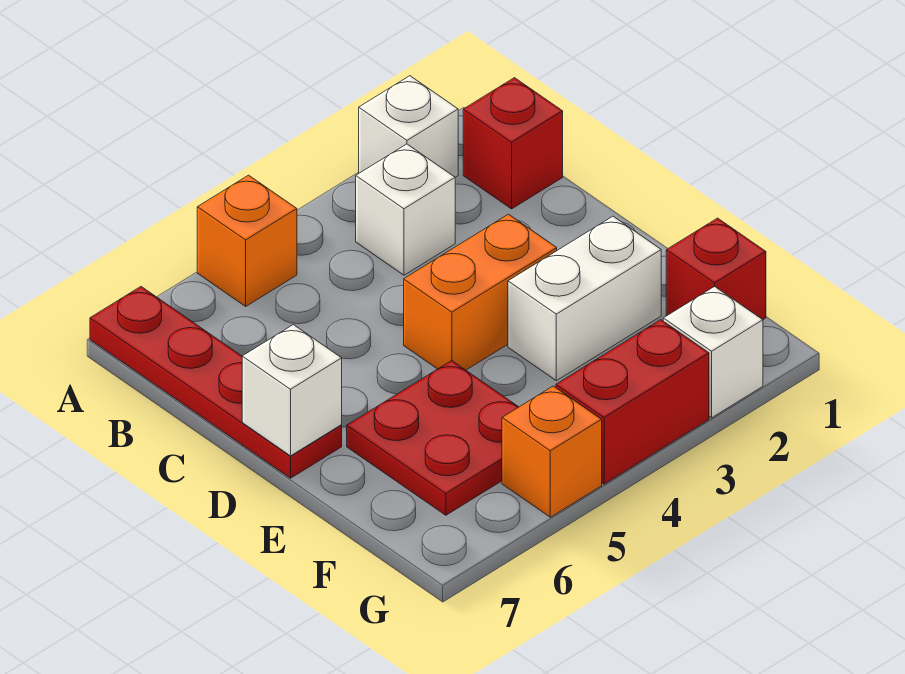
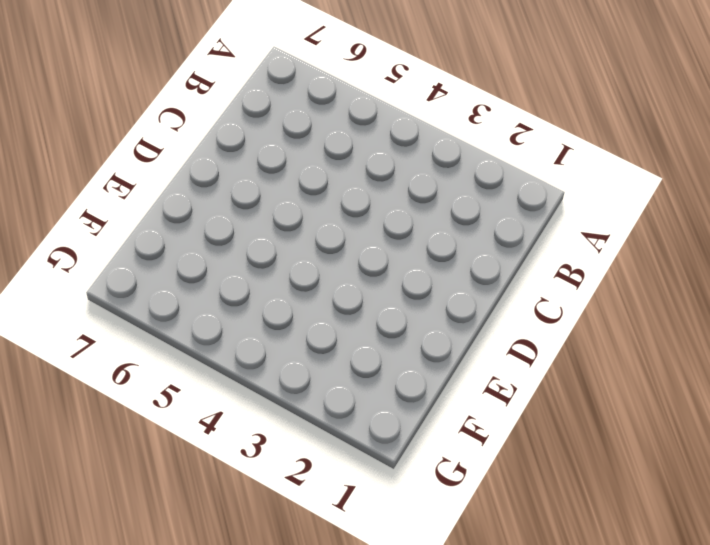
none -> white brick A2 level 1
none -> orange brick A5 level 1
none -> red plate A7:D7 level 1

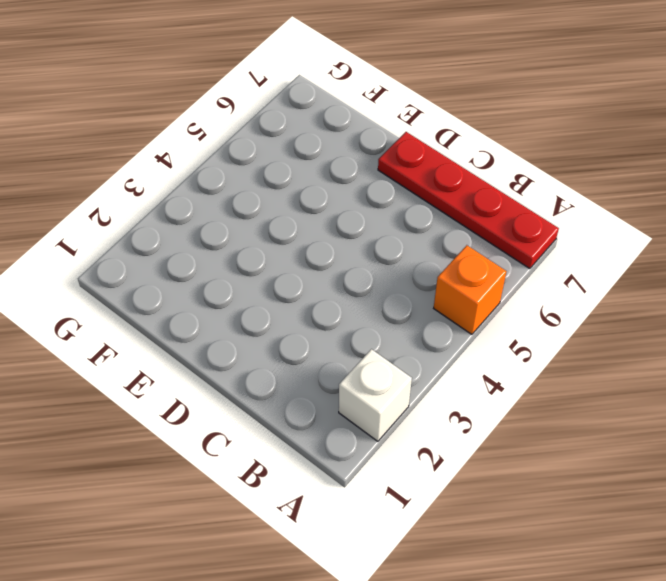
none -> red brick B1 level 1
none -> white brick B3 level 1
none -> orange brick D3:D4 level 1

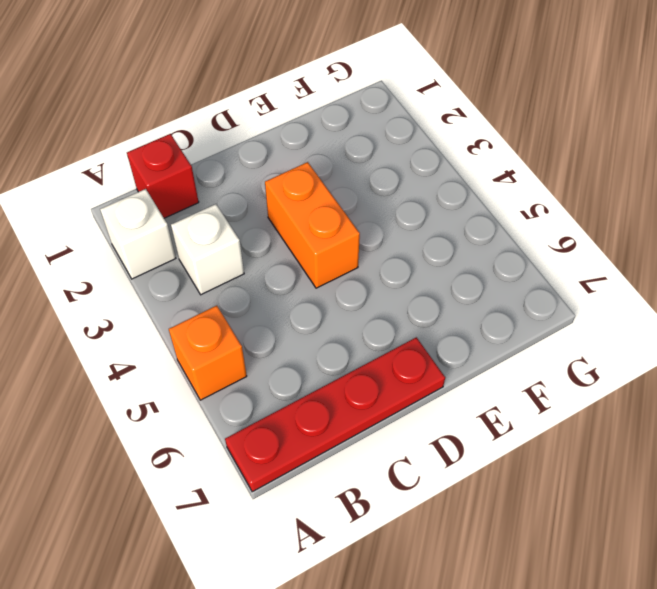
none -> white brick E2:E3 level 1
none -> red plate E5:F6 level 1
none -> red brick F1 level 1

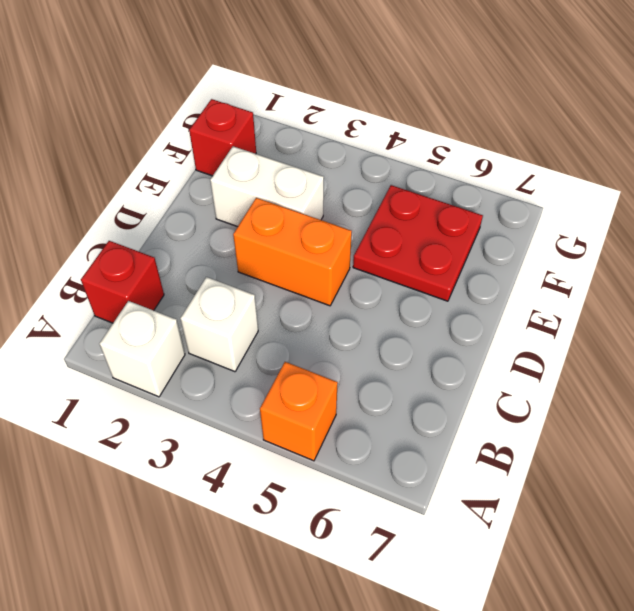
none -> red plate A7:D7 level 1
none -> white brick G2 level 1
none -> red brick G3:G4 level 1

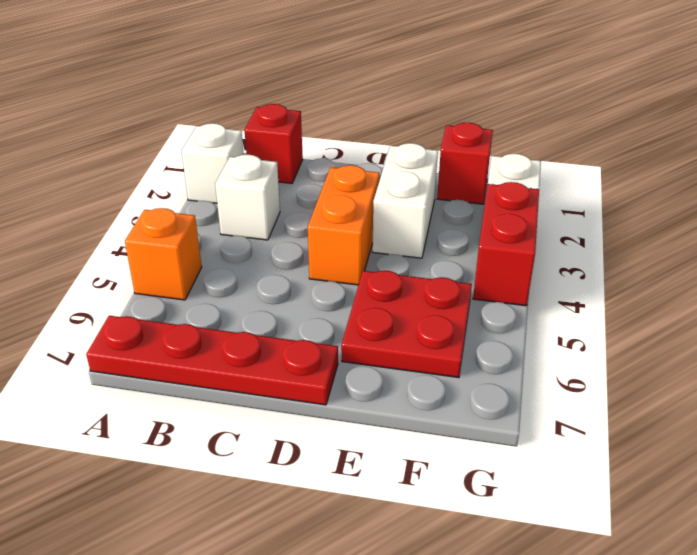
none -> orange brick G5 level 1
none -> white brick D7 level 2

